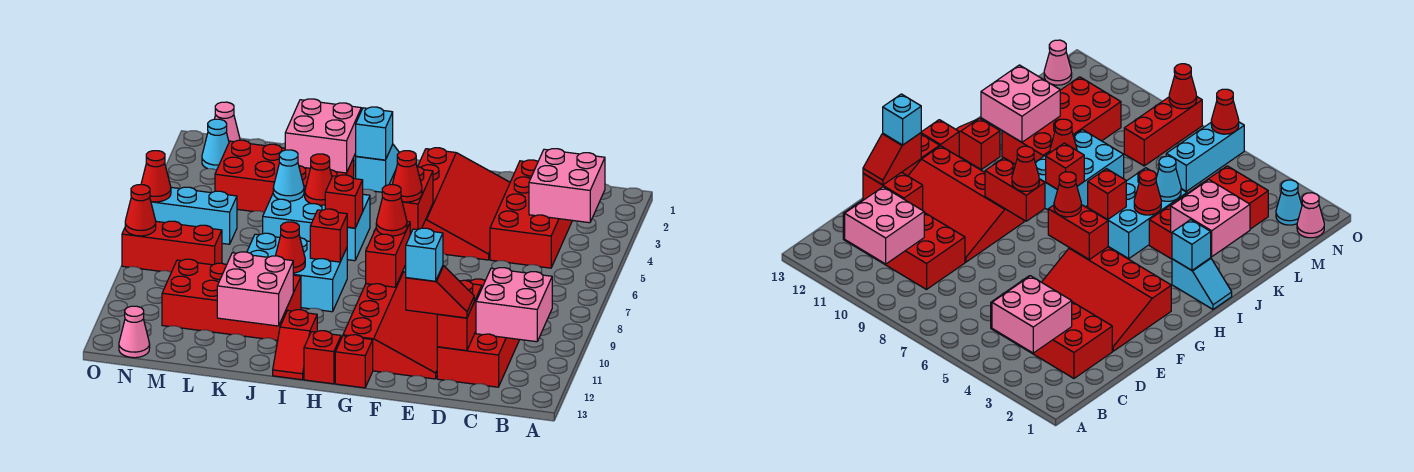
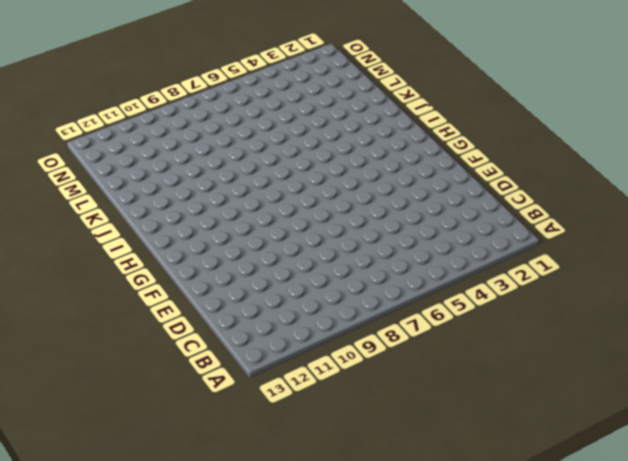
none -> red brick C2:D5 level 1
none -> red brick C9:D12 level 1
none -> red slope E2:G5 level 1 top G
none -> red slope E9:G12 level 1 top G

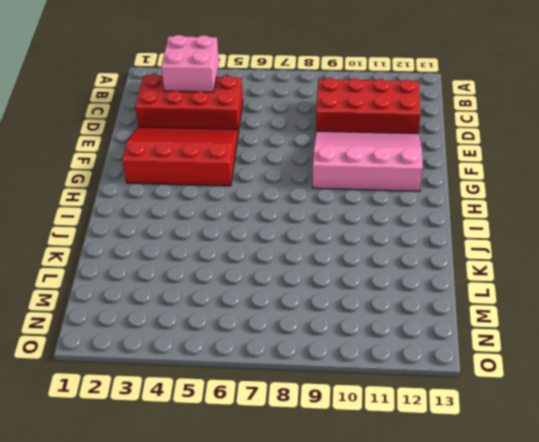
pink slope E9:G12 level 1 top G -> red slope E9:G12 level 1 top G
none -> red brick G13 level 1
none -> red brick H13 level 1
none -> cyan slope I1:I2 level 1 top 2
none -> cyan brick I5:K6 level 1

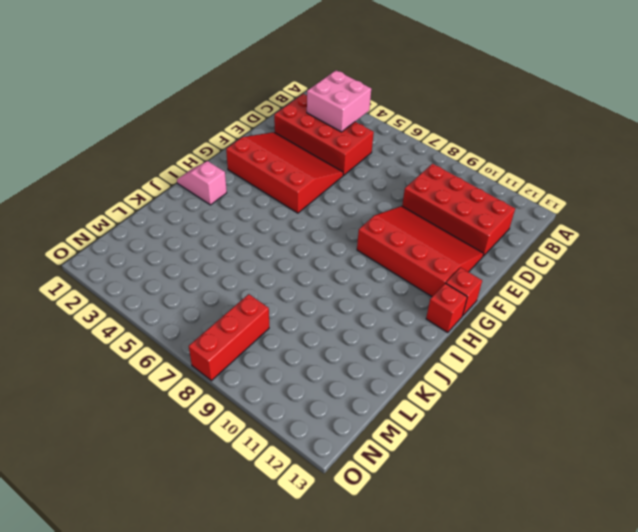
pink slope I1:I2 level 1 top 2 -> cyan slope I1:I2 level 1 top 2
none -> cyan brick I5:K6 level 1
none -> cyan brick I8:K9 level 1
none -> red slope I12:I13 level 1 top 12
none -> red brick J3:M4 level 1

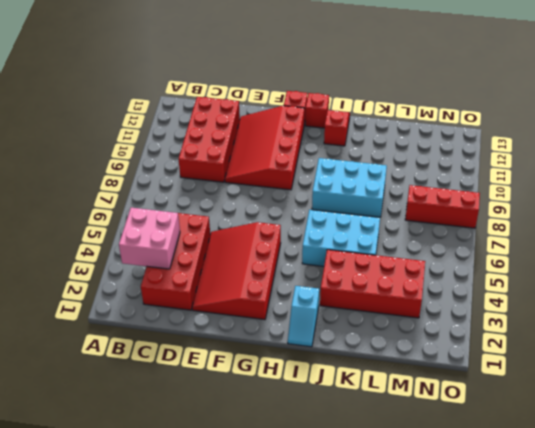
none -> red brick J10:M11 level 1
none -> cyan brick M6:O6 level 1
none -> pink cone N1 level 1
none -> cyan cone N2 level 1

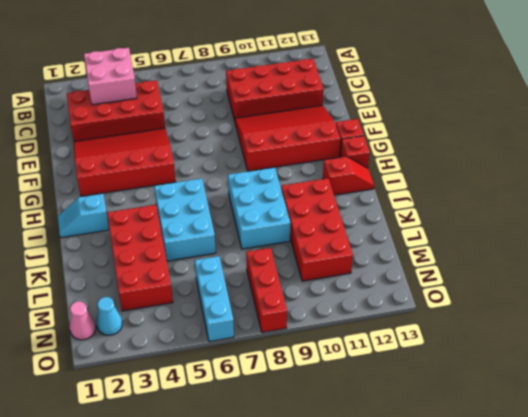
none -> pink cone N13 level 1
none -> pink brick B10:C11 level 2
none -> red brick D11:D12 level 2
none -> red brick G5:G6 level 2

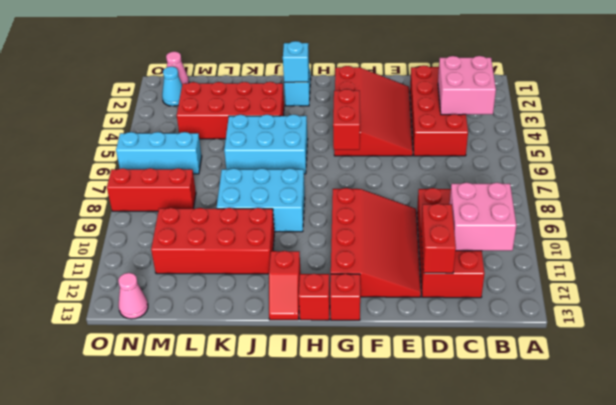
none -> red brick G8:G9 level 2
none -> red brick I6 level 2
none -> red brick I8 level 2
none -> pink brick J2:K3 level 2

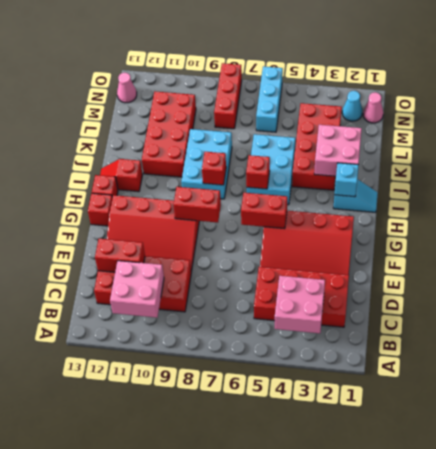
none -> red cone J5 level 2
none -> red cone J9 level 2
none -> pink brick J11:K12 level 2
none -> cyan cone K5 level 2

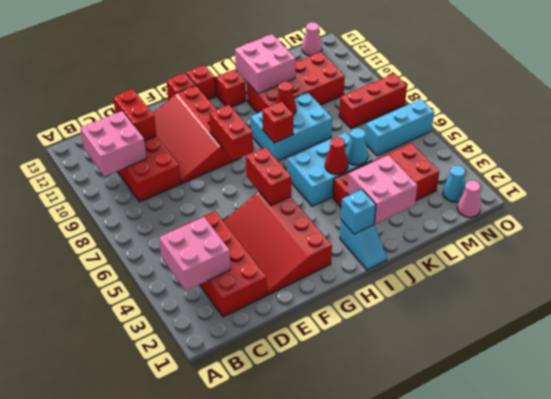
none -> red brick I6 level 2
none -> red cone O6 level 2
none -> red cone O8 level 2
none -> red slope D12:E12 level 3 top E

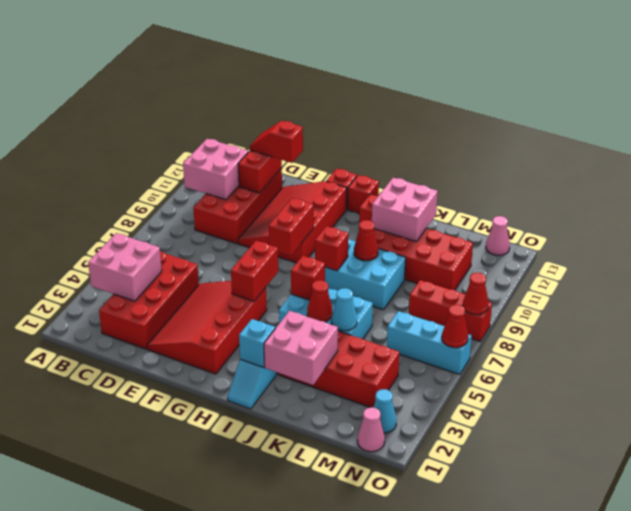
none -> red cone G6 level 3
none -> red cone G8 level 3
none -> cyan brick E12 level 4

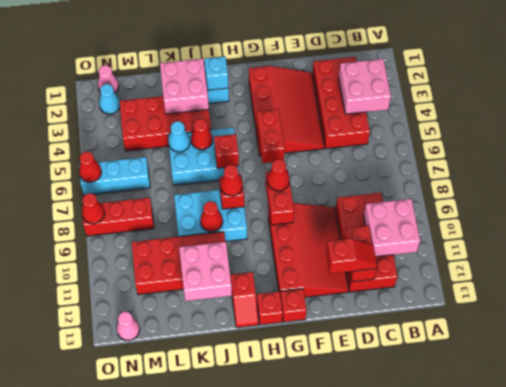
red cone I8 level 3 -> red cone G6 level 3
none -> cyan brick E12 level 4

